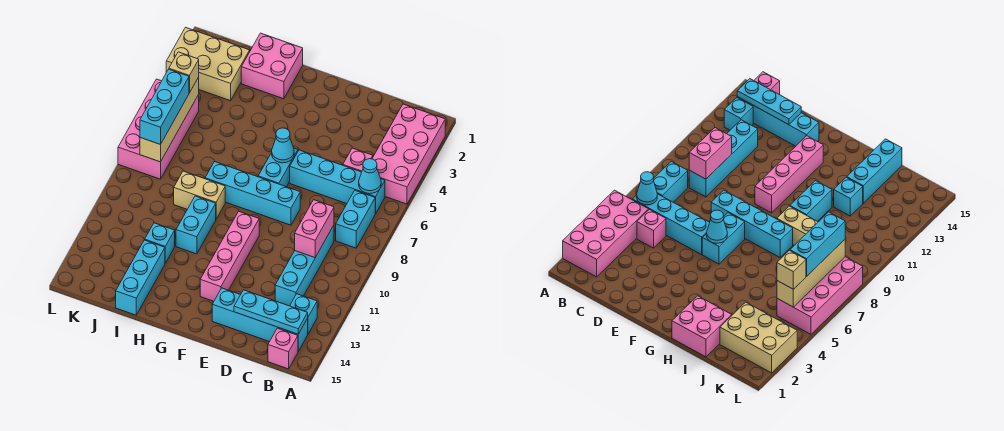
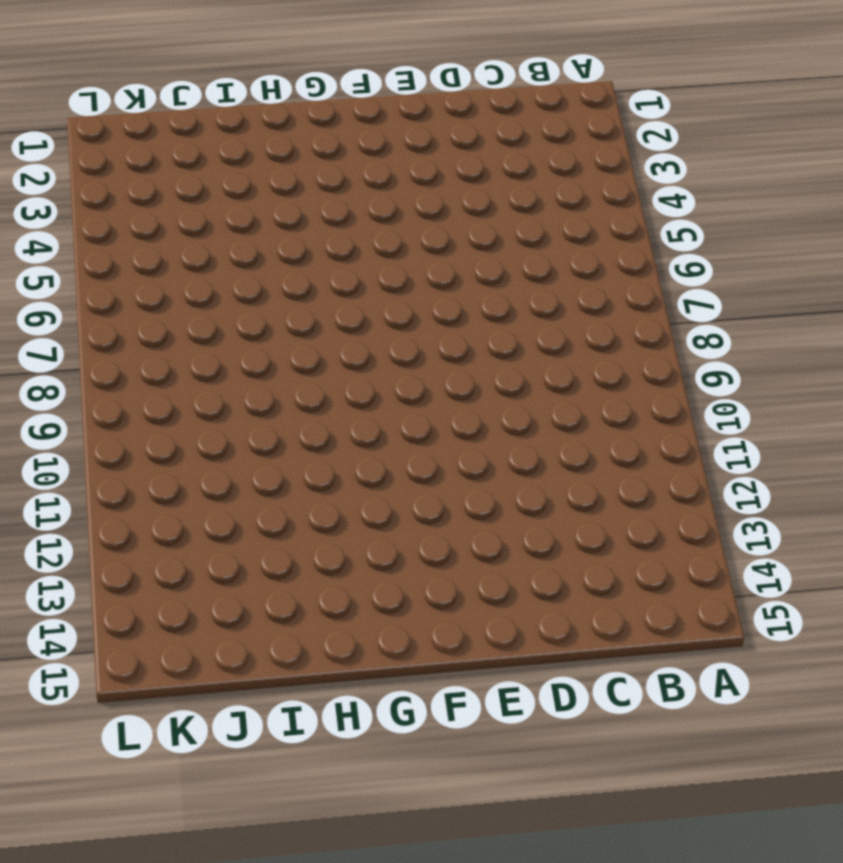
none -> pink brick A2:B5 level 1
none -> cyan brick B6:E6 level 1
none -> cyan brick B7:B8 level 1

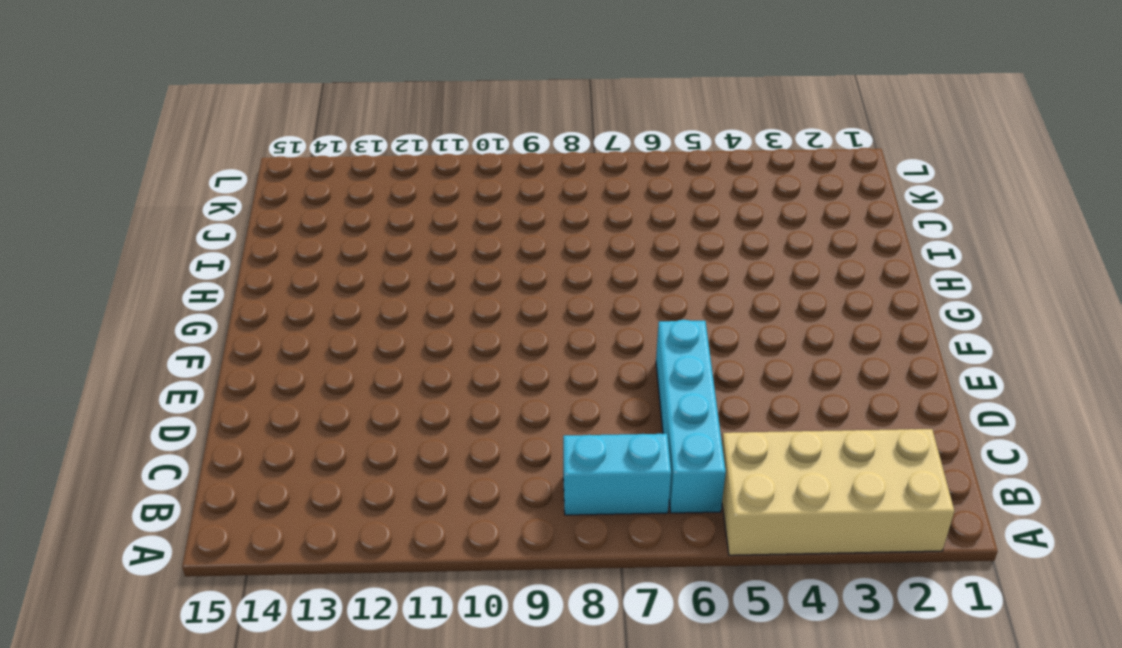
tan brick A2:B5 level 1 -> pink brick A2:B5 level 1
none -> cyan brick B13 level 1
none -> cyan brick B14:E14 level 1
none -> pink brick B15 level 1

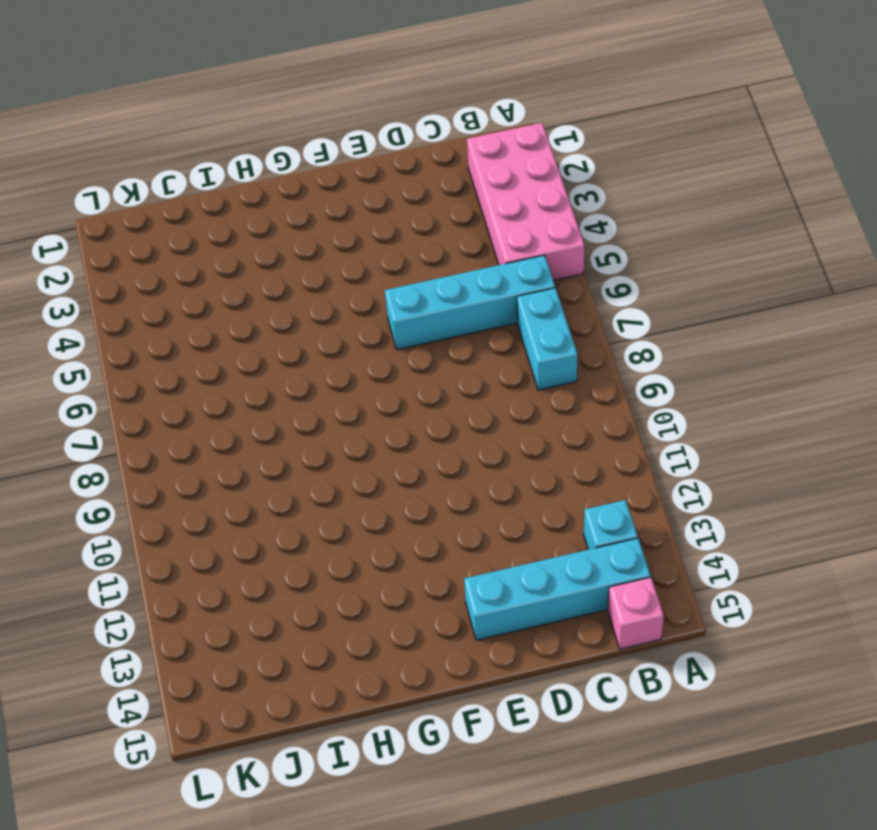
none -> pink brick C5 level 1
none -> cyan brick C9:C12 level 1
none -> cyan brick E8:H8 level 1

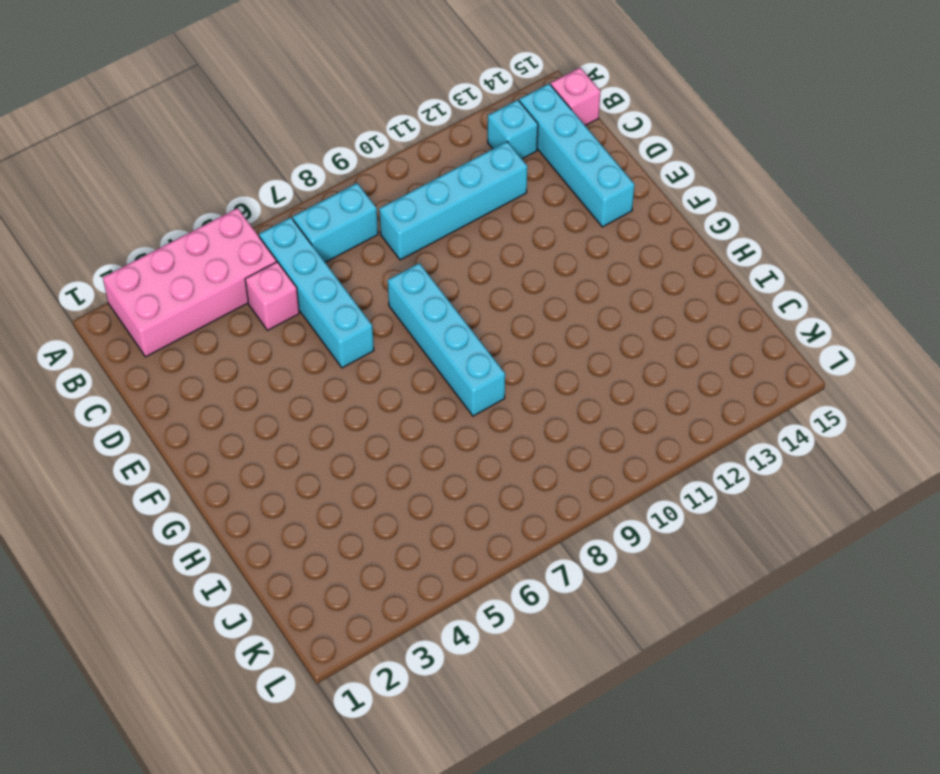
none -> cyan brick F6:F7 level 1
none -> pink brick F10:F13 level 1
none -> pink brick H1:I2 level 1

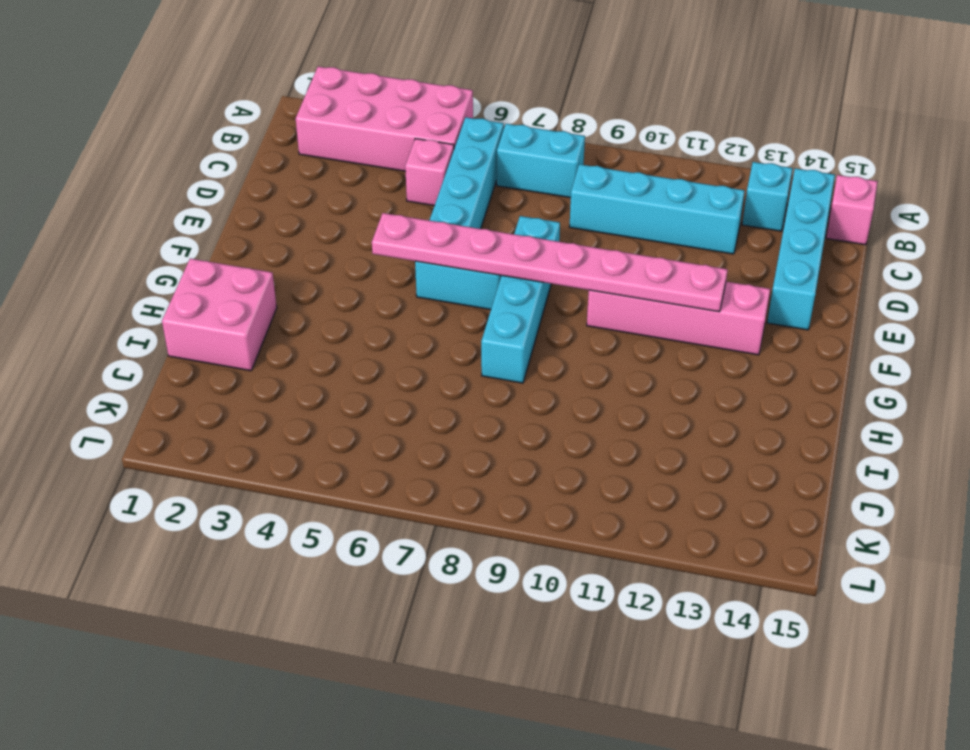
pink plate F5:F12 level 2 -> cyan cone F6 level 2
none -> tan brick H9:I9 level 1
none -> cyan brick H10:H11 level 1
none -> cyan brick I12 level 1

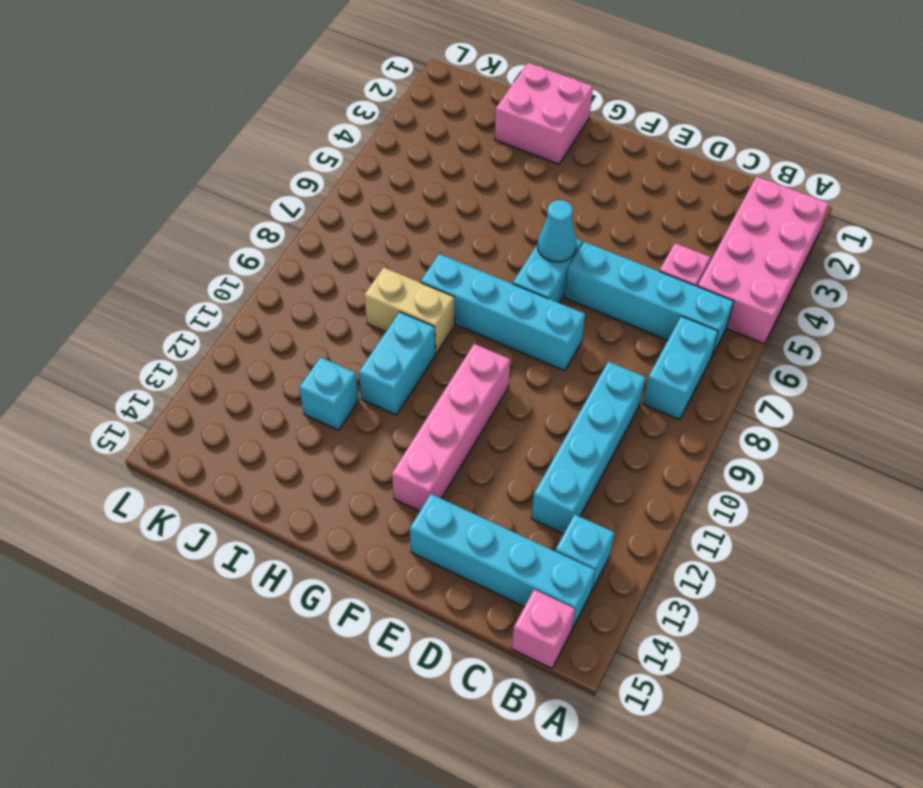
none -> cyan brick I13:I15 level 1
none -> tan brick J2:L3 level 1
none -> pink brick K5:L8 level 1

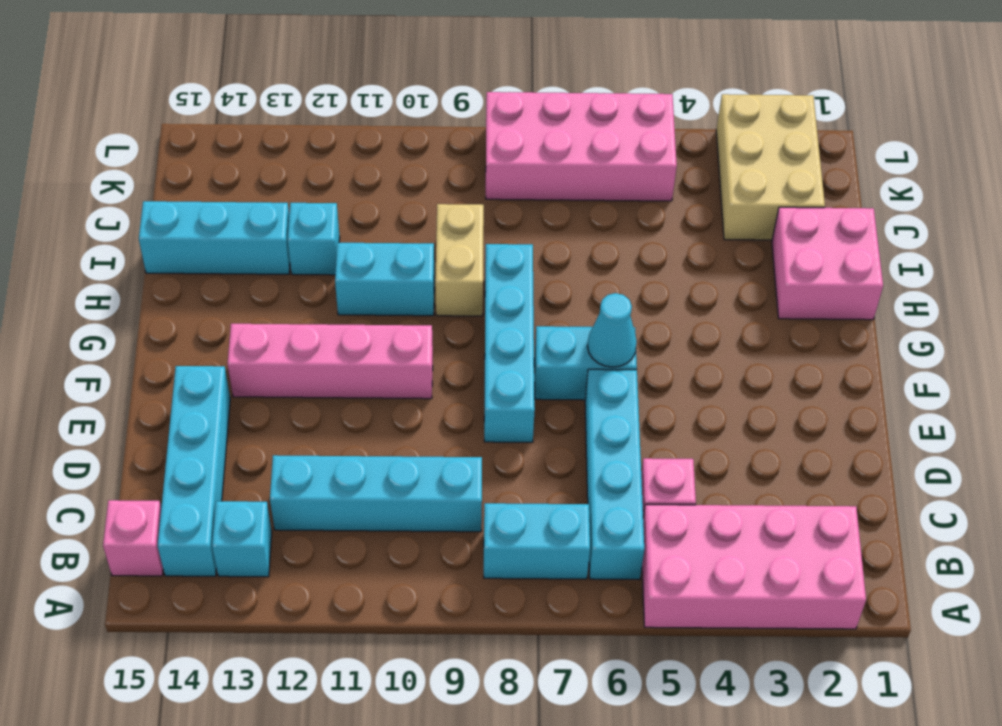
none -> cyan cone B6 level 2
none -> cyan plate B14:D14 level 2
none -> pink brick C9:C10 level 2

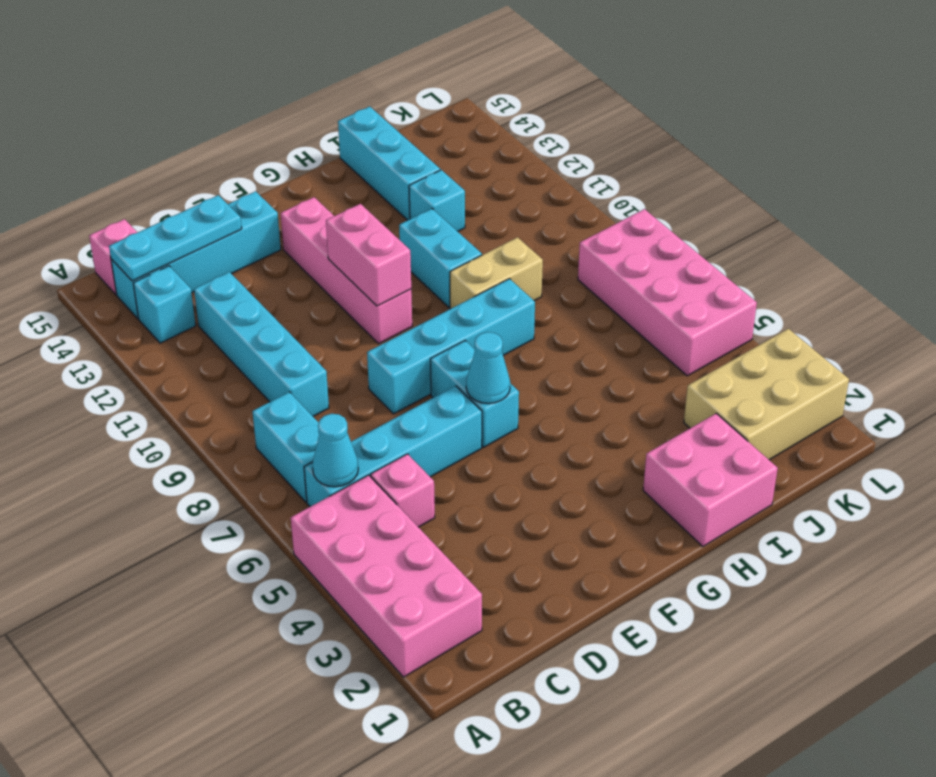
pink brick F10:F11 level 2 -> pink brick C9:C10 level 2
none -> tan brick K5:K8 level 2
none -> tan brick K5 level 3
none -> cyan brick K6:K8 level 3

